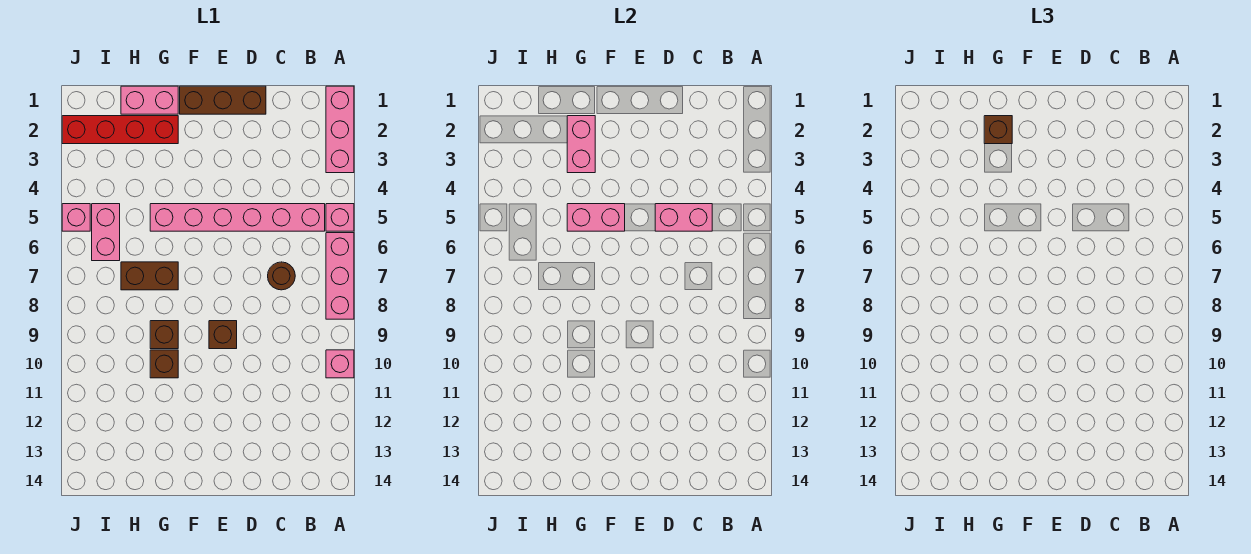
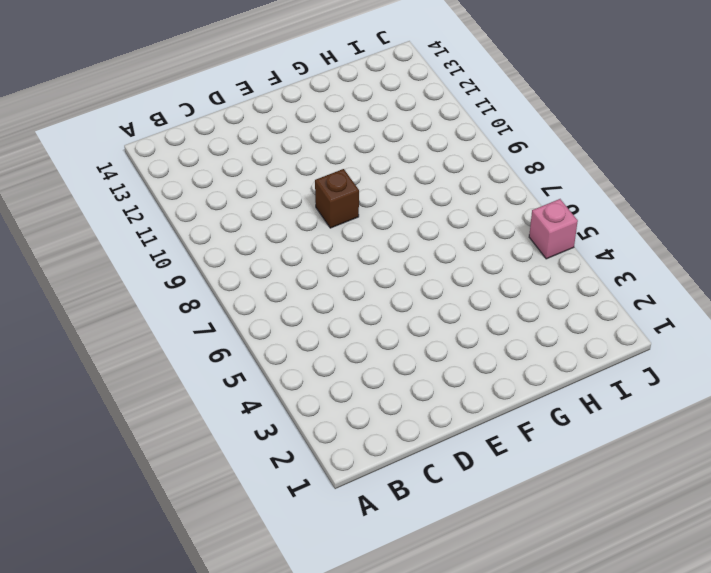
none -> pink brick A1:A3 level 1
none -> pink brick A5 level 1
none -> pink brick A6:A8 level 1

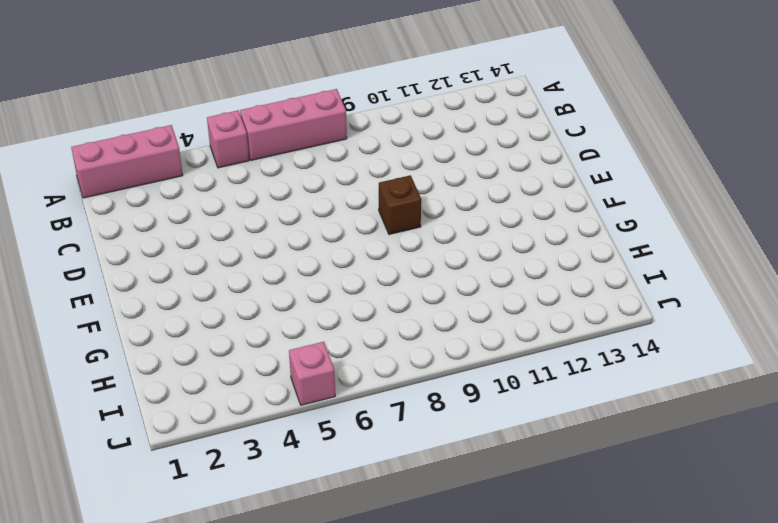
none -> pink brick A10 level 1
none -> pink brick B5:G5 level 1
none -> brown round brick C7 level 1

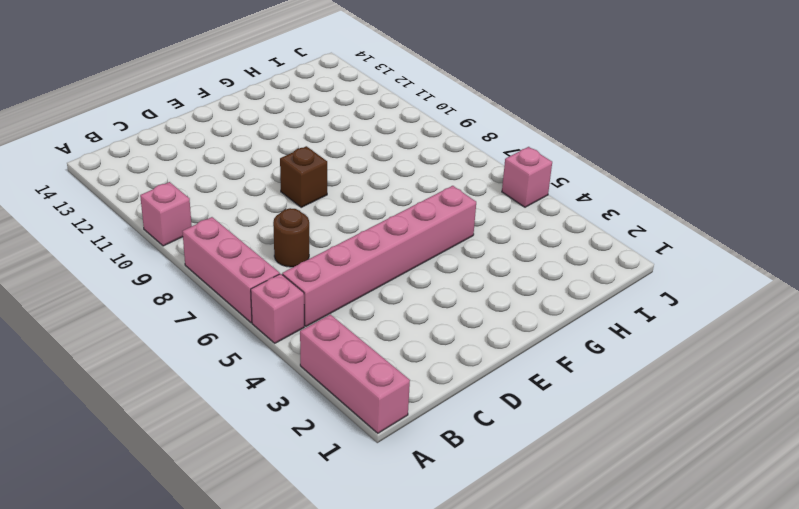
none -> brown brick D1:F1 level 1
none -> pink brick G1:H1 level 1
none -> red brick G2:J2 level 1

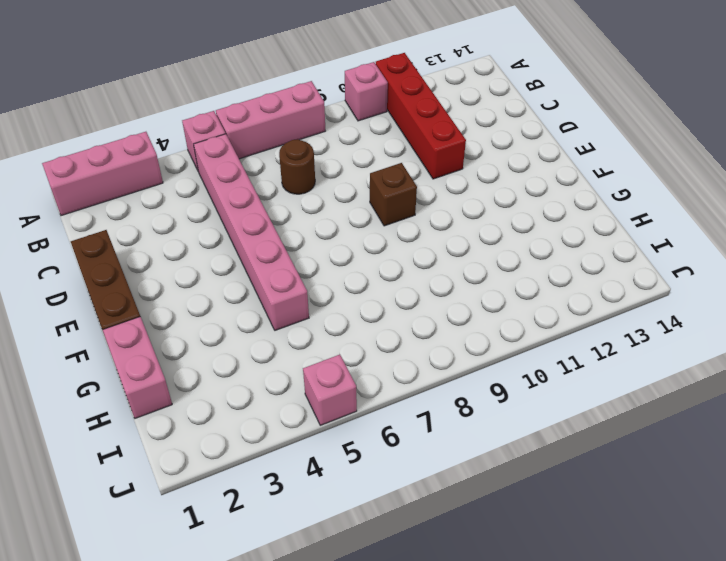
red brick A11:D11 level 1 -> red brick G2:J2 level 1
none -> brown brick G7:H7 level 1
none -> brown brick G9 level 1
none -> brown brick G10 level 1

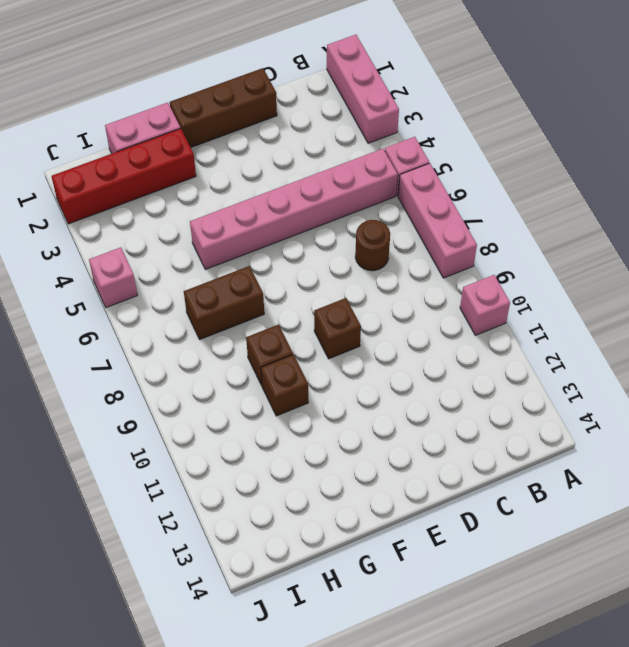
none -> pink brick I5:I6 level 1
none -> pink brick C5:D5 level 2
none -> pink brick F5:G5 level 2

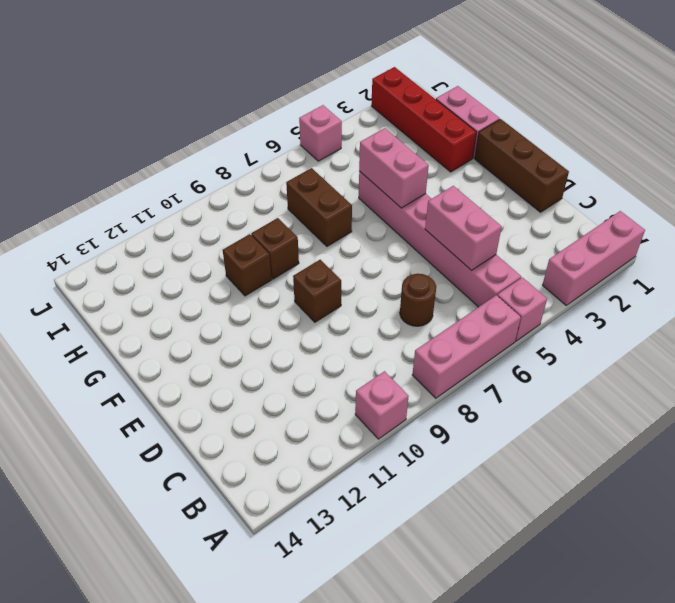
none -> pink brick I5:I6 level 1
none -> pink brick G2:G3 level 2
none -> brown brick G2 level 3

